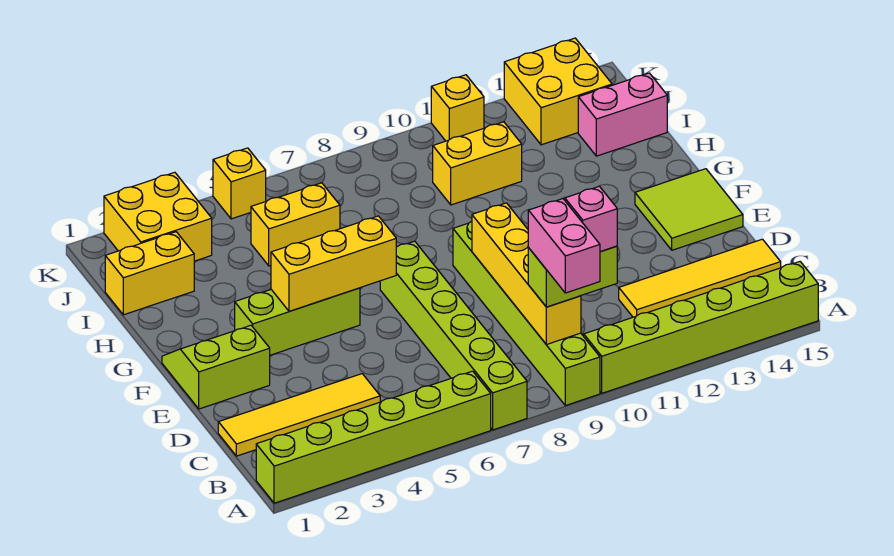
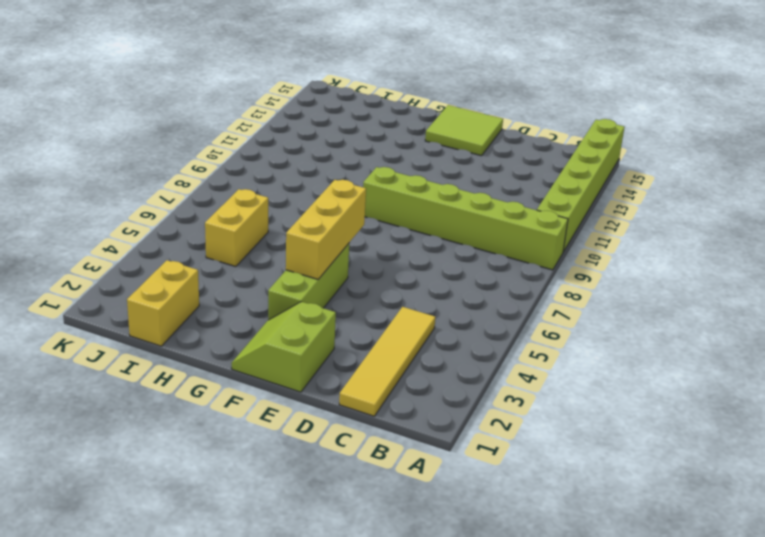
none -> lime brick A1:A6 level 1
none -> lime brick A7:F7 level 1
none -> yellow tile C12:C15 level 1

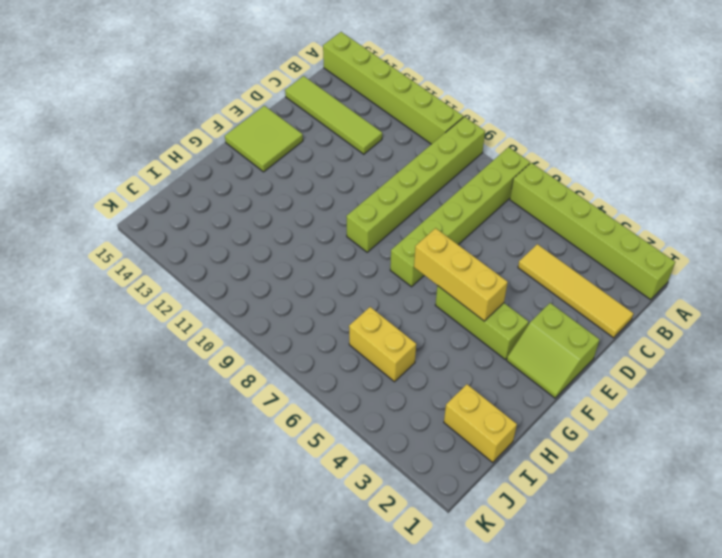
lime tile C12:C15 level 1 -> yellow tile C12:C15 level 1
none -> yellow brick I10:I11 level 1
none -> pink brick I14:I15 level 1
none -> yellow brick J2:K3 level 1

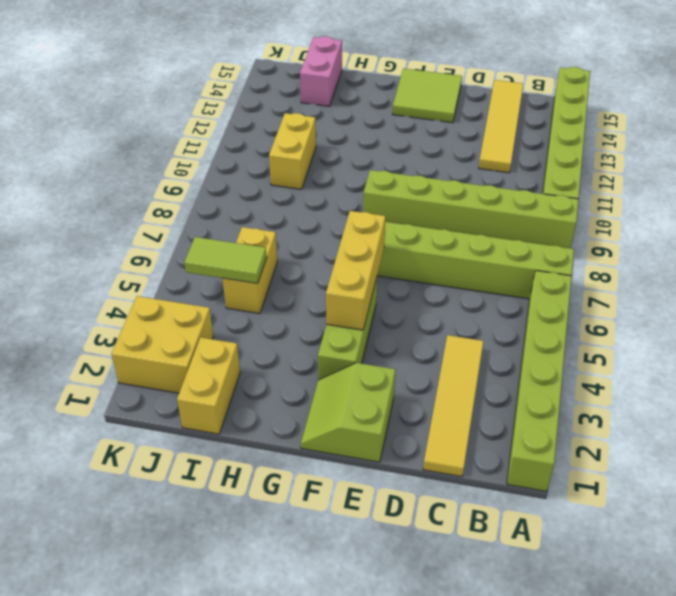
lime tile I5:J5 level 2 -> none
none -> yellow brick J13:K14 level 1
none -> yellow brick K5 level 1
none -> yellow brick K11 level 1

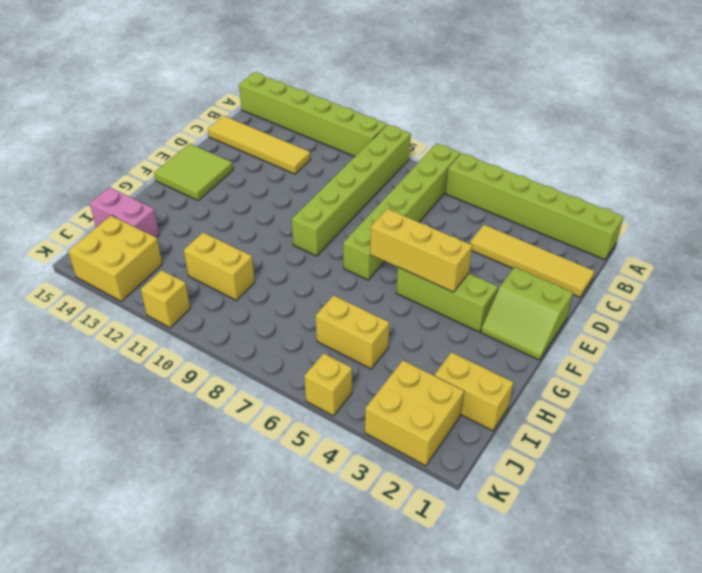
none -> yellow brick B9:E9 level 2
none -> lime brick B9:B10 level 3
none -> pink brick A9:B9 level 4

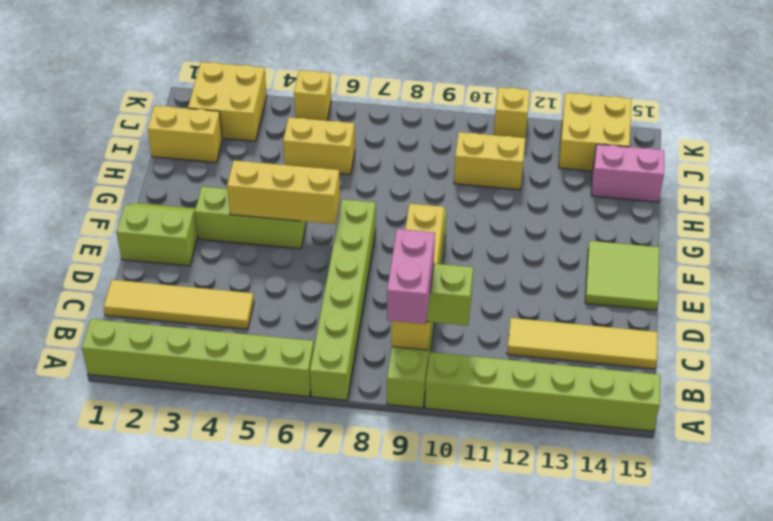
none -> pink brick B10 level 4

